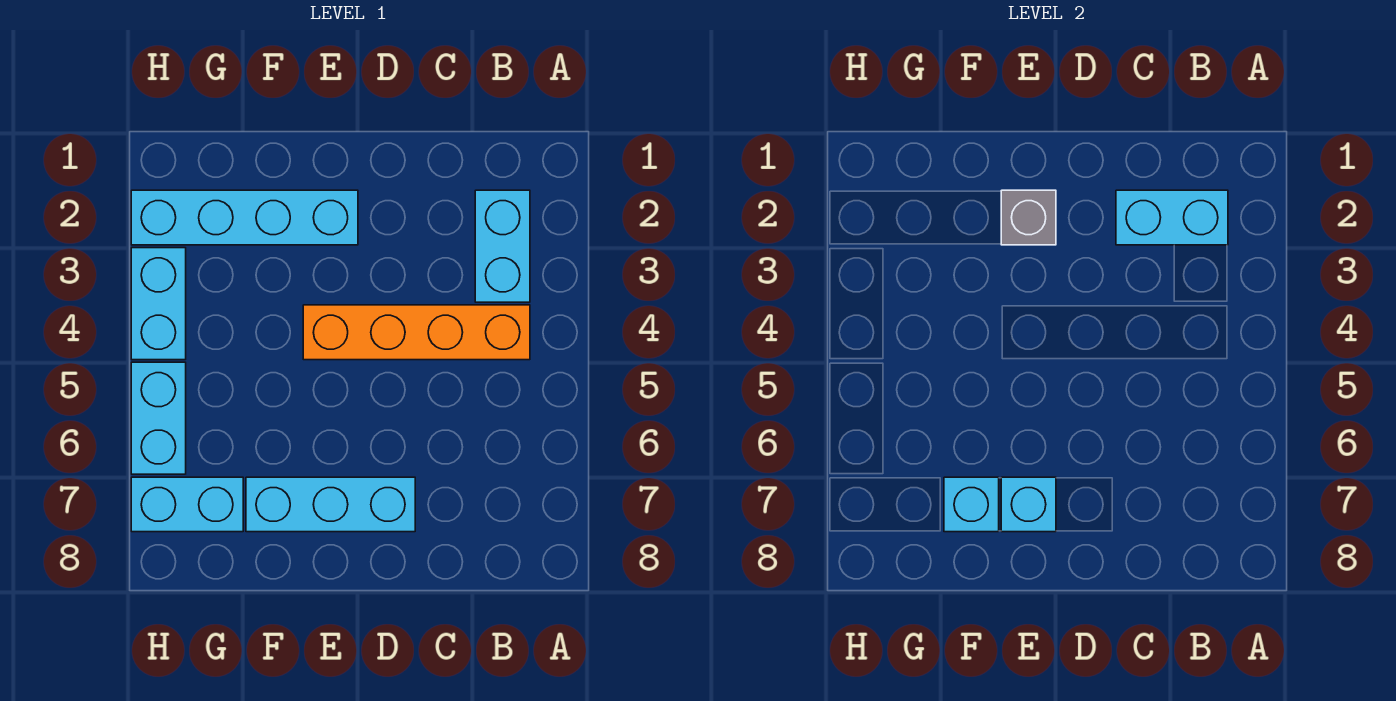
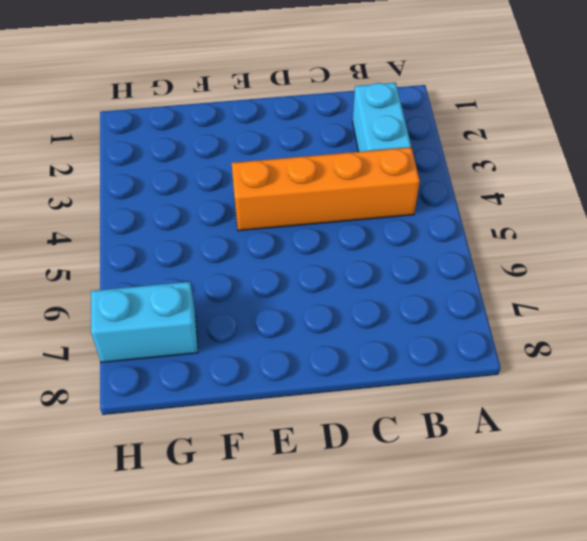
none -> cyan brick D7:F7 level 1
none -> cyan brick E2:H2 level 1

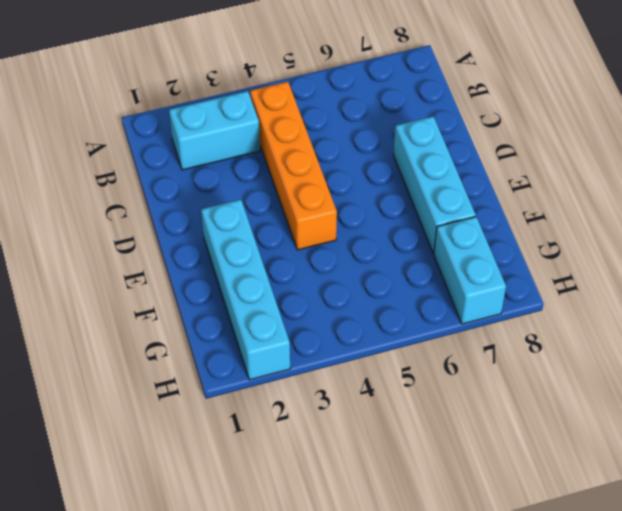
none -> cyan brick H3:H4 level 1
none -> cyan brick H5:H6 level 1

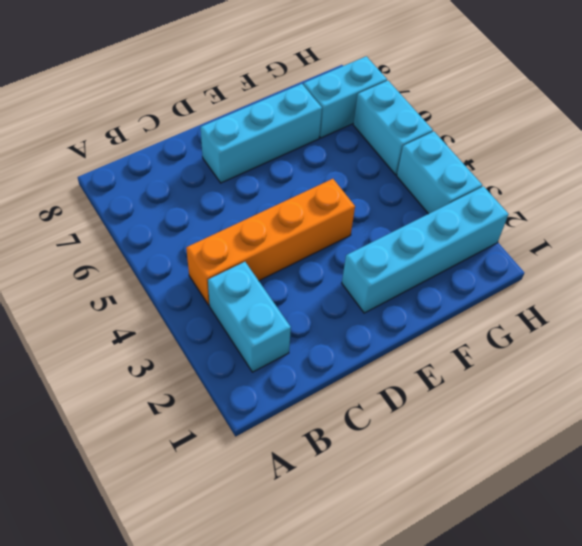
none -> cyan brick B2:C2 level 2
none -> grey brick E2 level 2

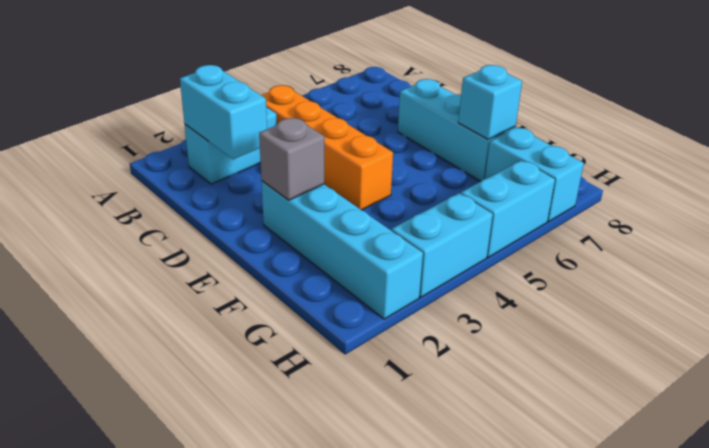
none -> cyan brick E7 level 2

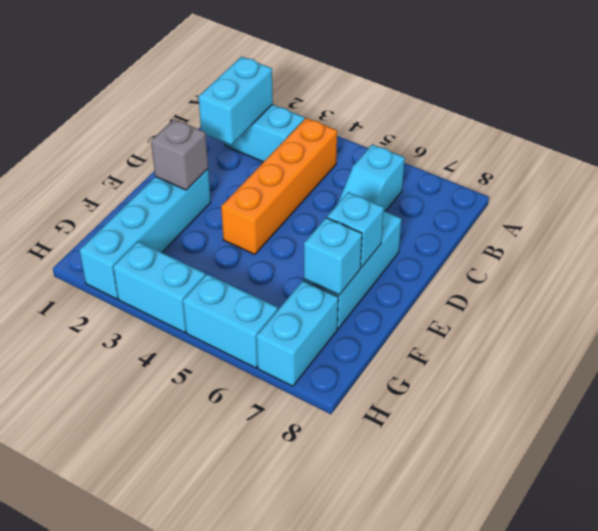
cyan slope B6:C6 level 1 top B -> none

